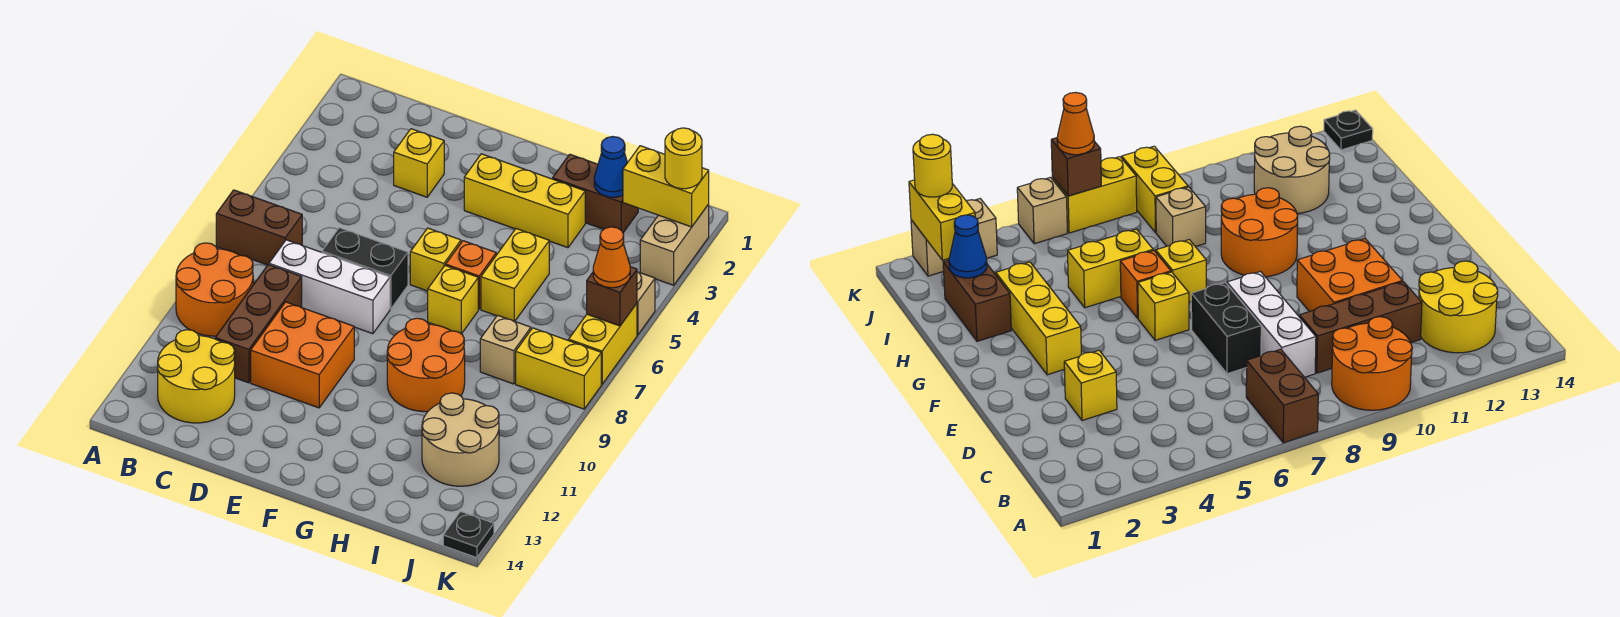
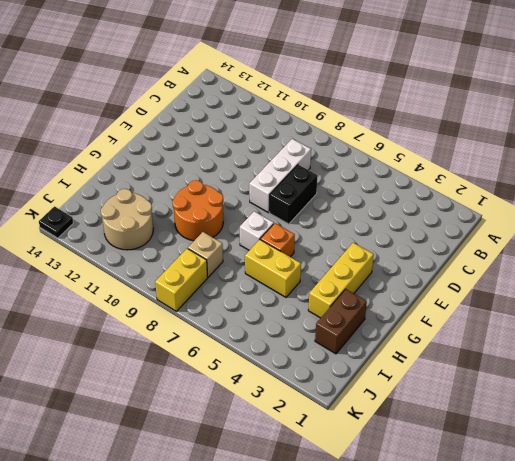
white brick G7 level 1 -> yellow brick G7 level 1
none -> brown brick A7:B7 level 1
none -> orange round brick A9:B10 level 1
none -> yellow round brick B12:C13 level 1

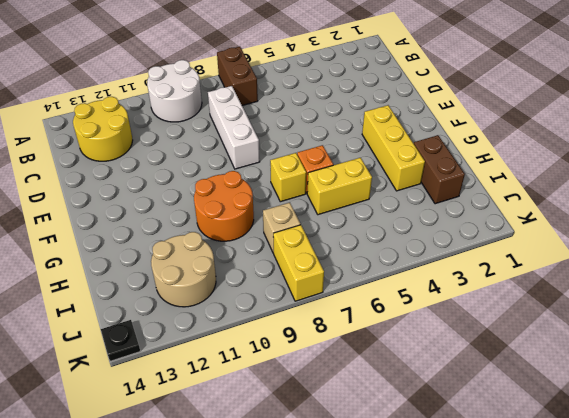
white round brick A9:B10 level 1 -> orange round brick A9:B10 level 1
none -> brown brick C9:C11 level 1
none -> yellow brick D3 level 1
none -> black brick D7:E7 level 1

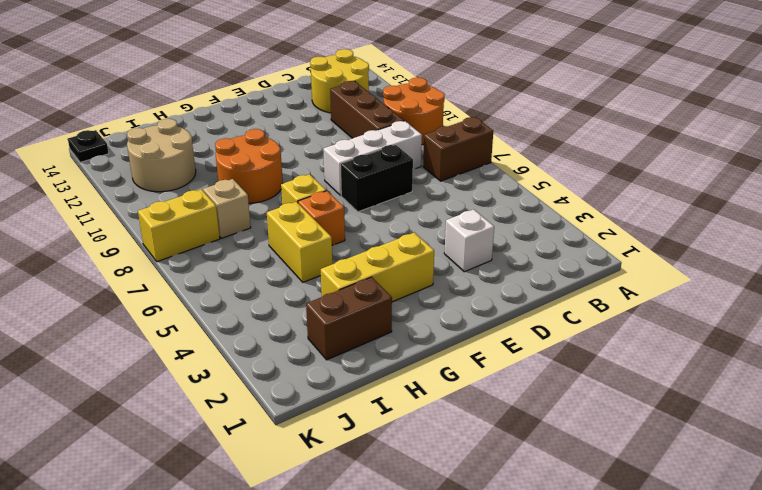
white brick D3 level 1 -> yellow brick D3 level 1
none -> orange brick D10:E11 level 1
none -> yellow brick F6 level 1
none -> tan brick K2:K3 level 1

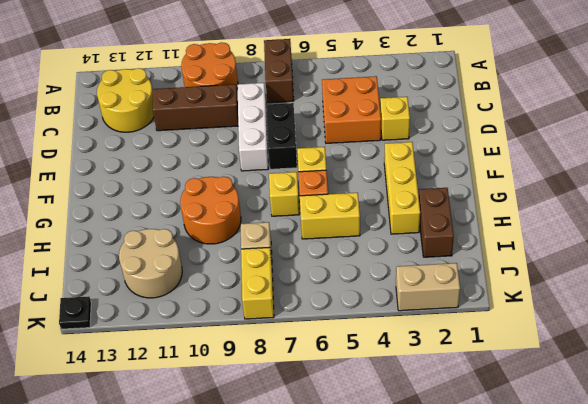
orange brick C4:D5 level 1 -> orange brick D10:E11 level 1
none -> tan brick K5 level 1
none -> yellow brick K6:K7 level 1
none -> blue cone I2 level 2

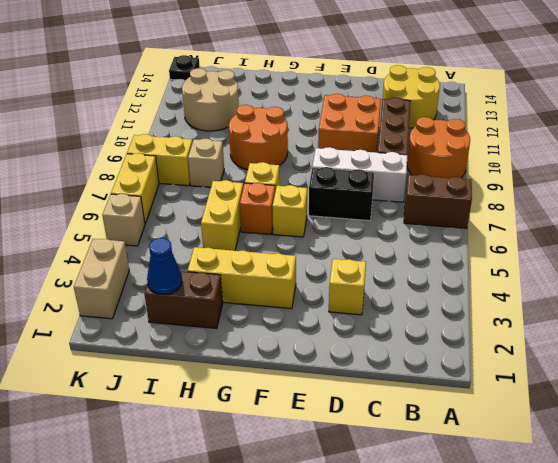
none -> yellow brick J2:K2 level 2
none -> brown brick K6 level 2
none -> yellow round brick K2 level 3

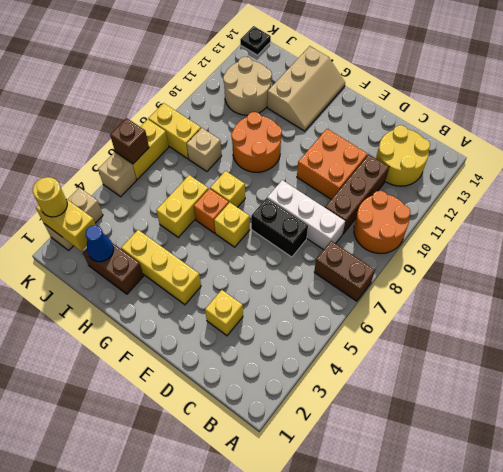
tan slope G12:H14 level 1 top H -> none
none -> orange cone K6 level 3

